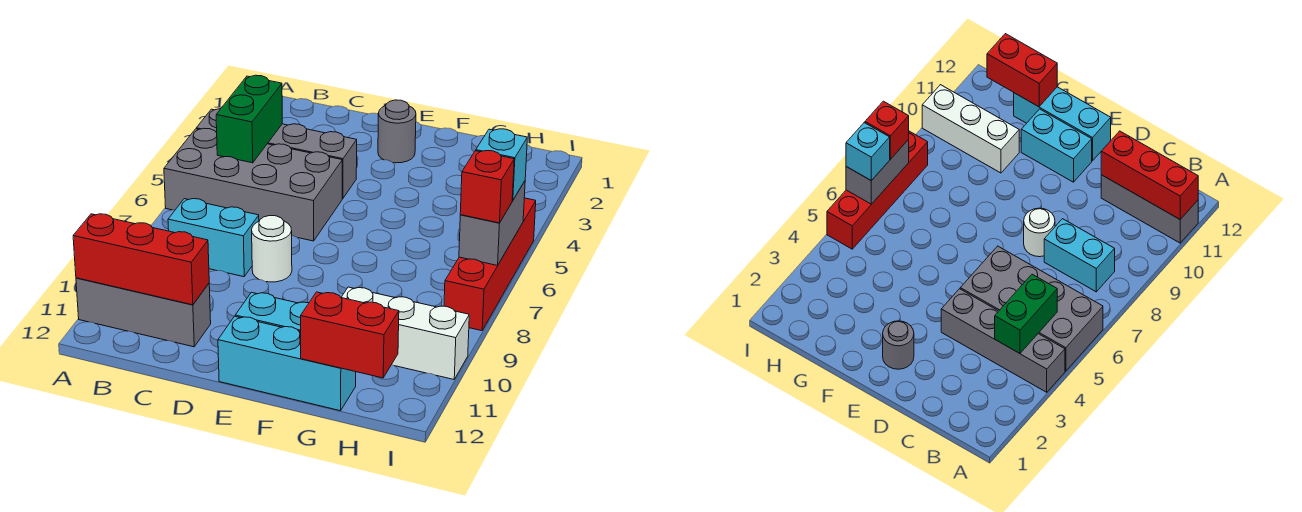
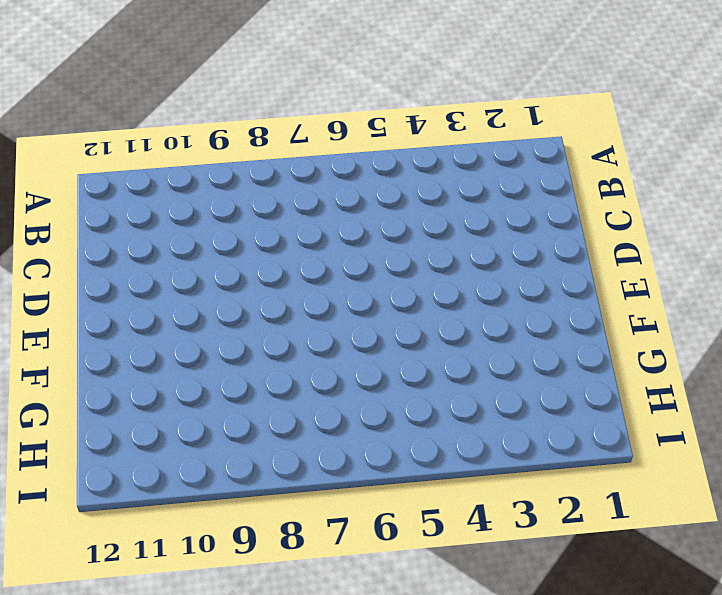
none -> grey brick A4:D4 level 1
none -> grey brick A5:D6 level 1
none -> grey brick A11:C11 level 1

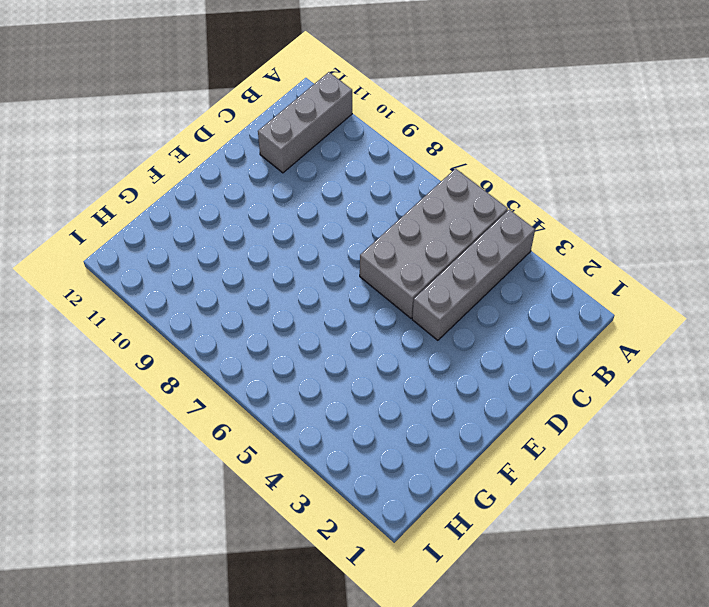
none -> cyan brick B8:C8 level 1
none -> white round brick D8 level 1
none -> grey round brick E2 level 1

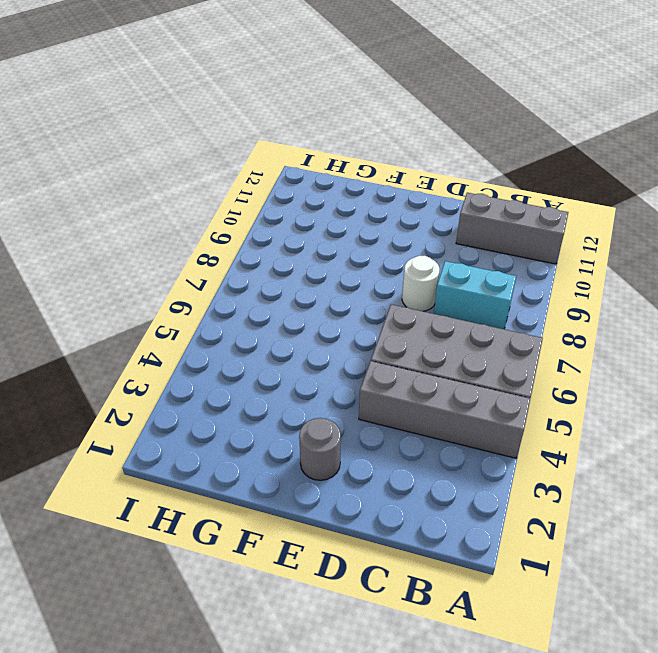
none -> cyan brick E11:F11 level 1
none -> cyan brick E12:G12 level 1
none -> white brick G10:I10 level 1

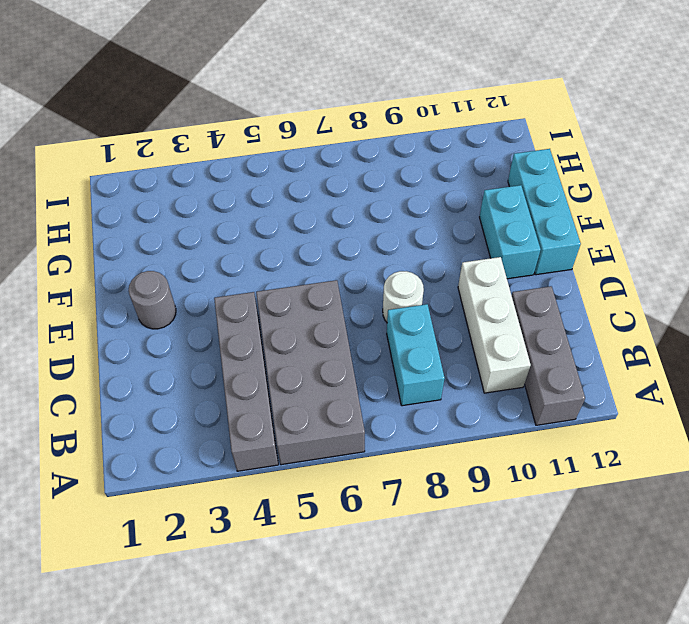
white brick B10:D10 level 1 -> white brick G10:I10 level 1
none -> red brick I5:I8 level 1
none -> red brick A11:C11 level 2
none -> green brick B4:B5 level 2

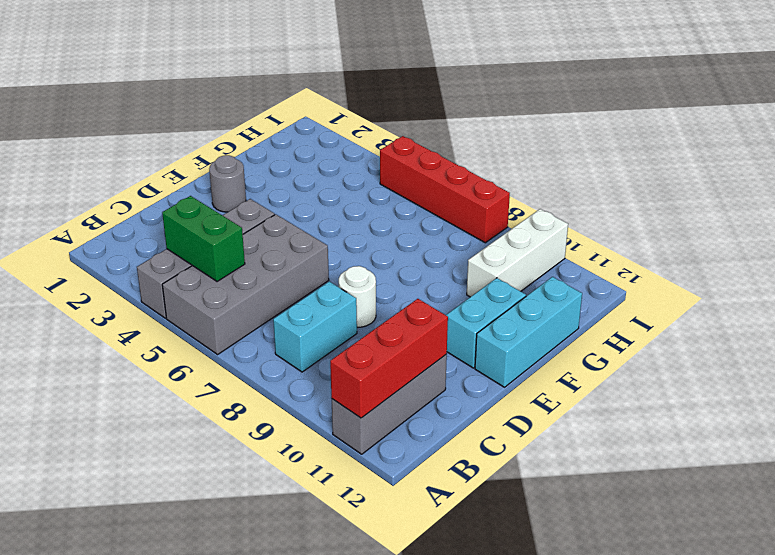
none -> red brick G12:H12 level 2
none -> grey brick I6:I7 level 2
none -> cyan brick I6 level 3

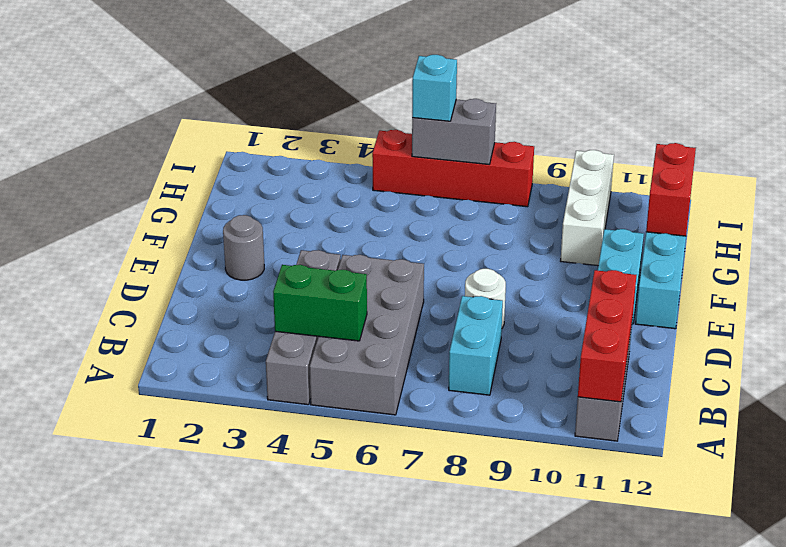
none -> red brick I7 level 3

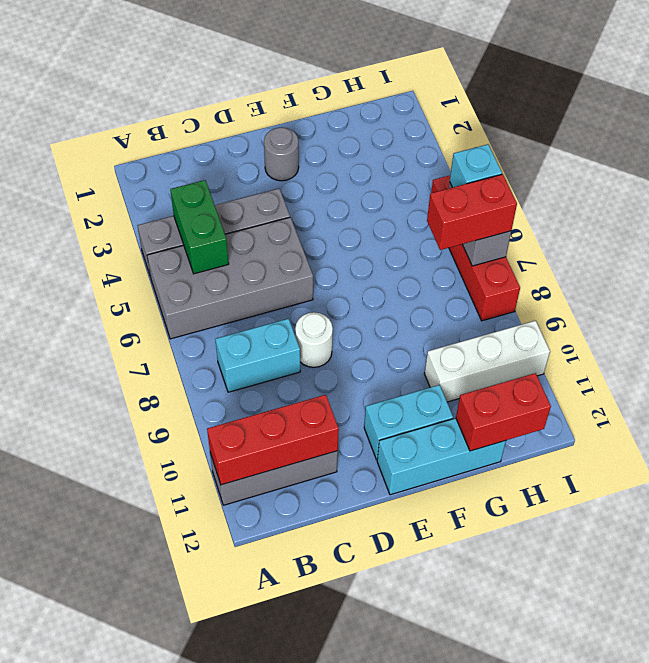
red brick H7:I7 level 3 -> red brick I7 level 3

